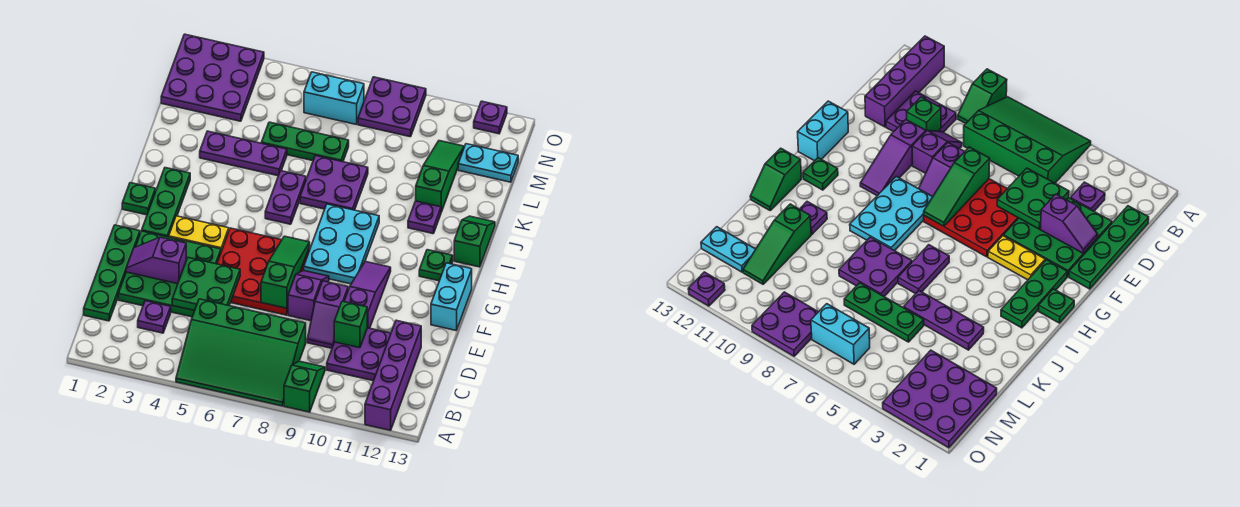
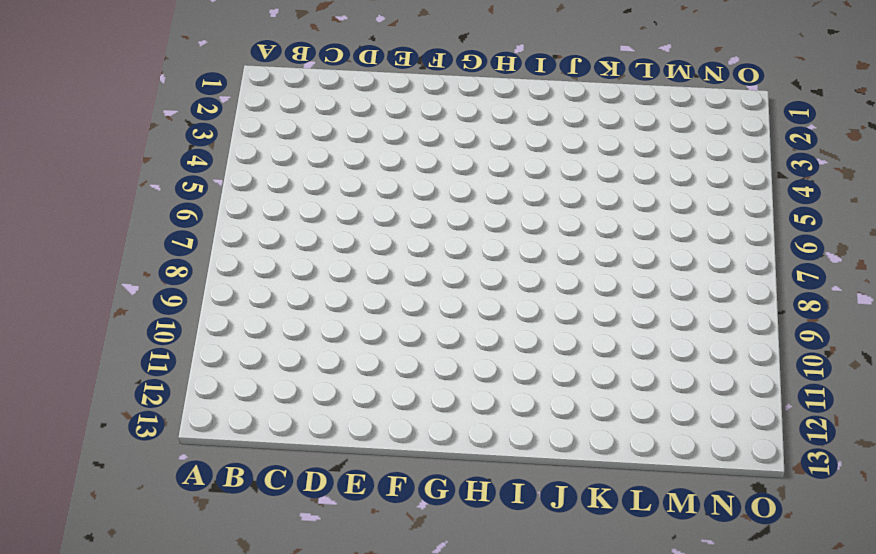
none -> green slope A5:C8 level 1 top C
none -> green slope A9:B9 level 1 top A
none -> purple brick A12:D12 level 1
none -> green plate C1:F1 level 1

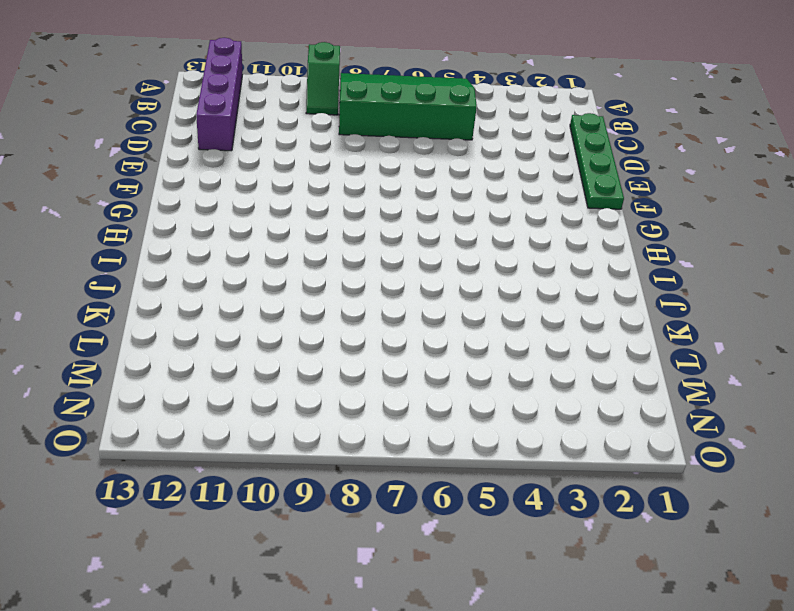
none -> purple plate C3 level 1
none -> purple plate C10:D11 level 1
none -> green plate D2:F4 level 1
none -> purple slope D9:E9 level 1 top E

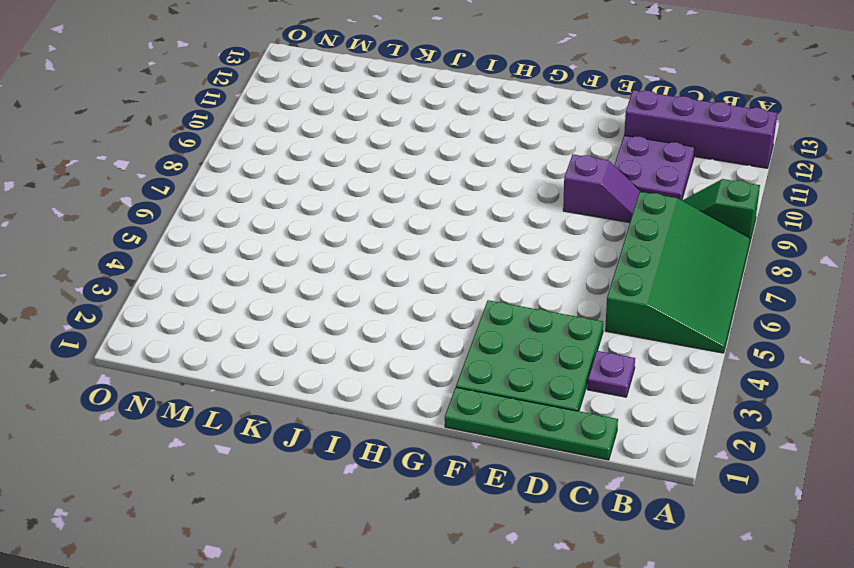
none -> red plate E5:G7 level 1
none -> purple slope E8:F8 level 1 top E
none -> purple slope E10:G10 level 1 top E
none -> cyan brick F13:G13 level 1

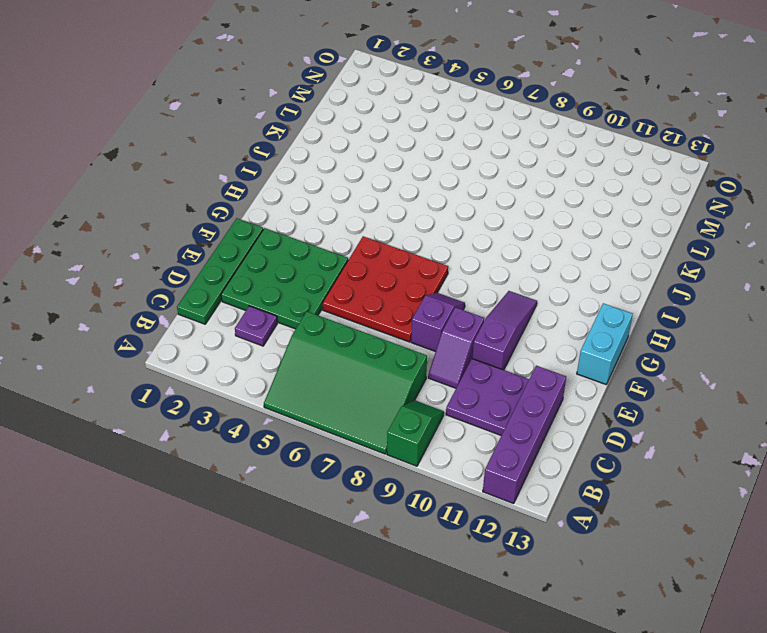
none -> green plate G2:I2 level 1
none -> yellow plate G3:G4 level 1
none -> cyan plate G8:I9 level 1
none -> green plate H1 level 1

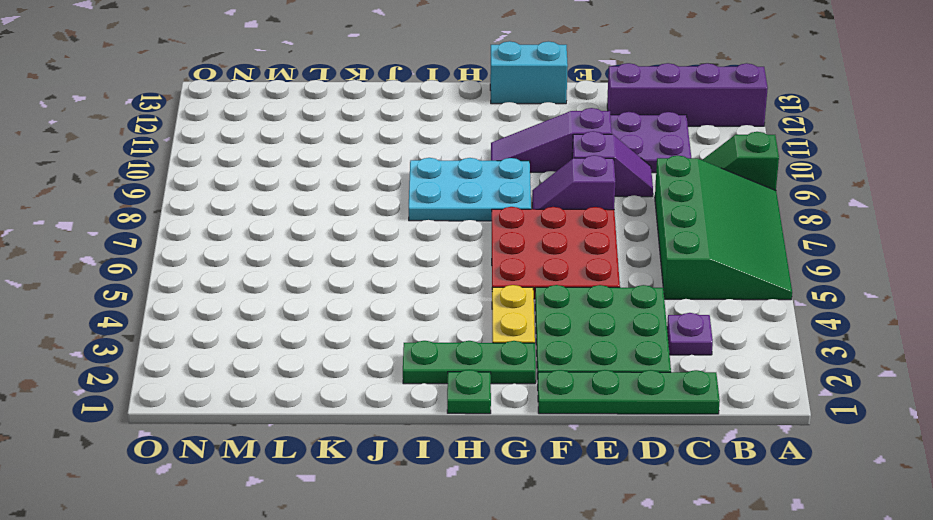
none -> green plate H12 level 1
none -> purple plate I6:J6 level 1
none -> green slope I13:J13 level 1 top I
none -> purple plate J7:K8 level 1

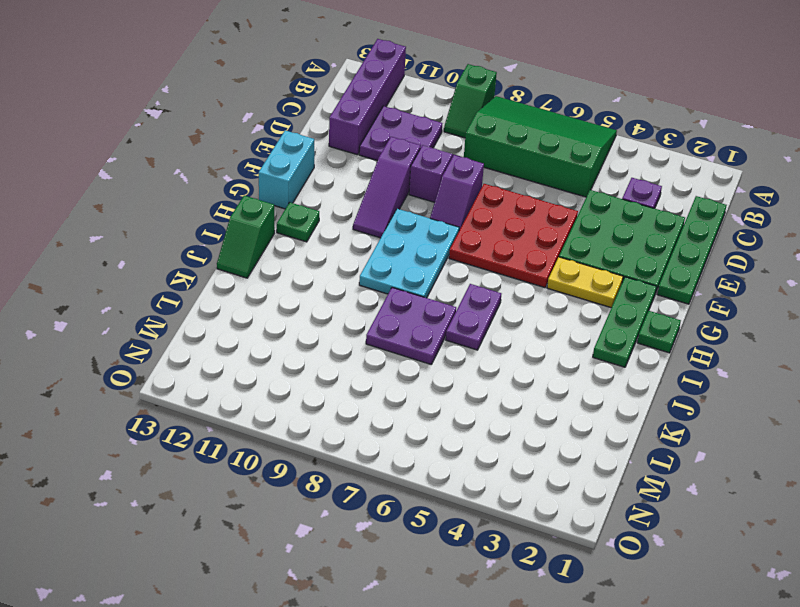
none -> purple plate J11 level 1
none -> purple plate K3:K5 level 1
none -> green slope K11:M11 level 1 top K
none -> green plate L5:L7 level 1

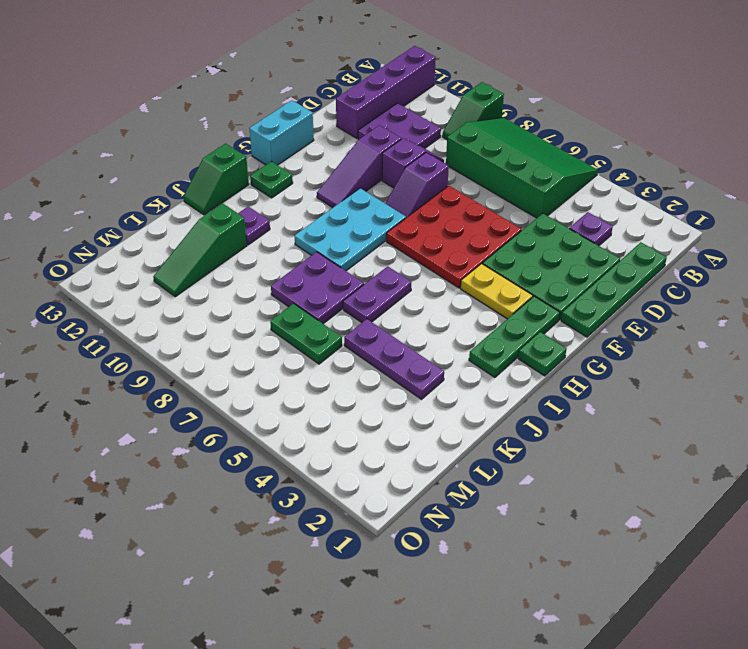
green plate L6:L7 level 1 -> green plate L5:L7 level 1
none -> purple plate M1:O3 level 1
none -> cyan plate M12:M13 level 1
none -> cyan brick N6:N7 level 1
none -> purple plate N8:O9 level 1

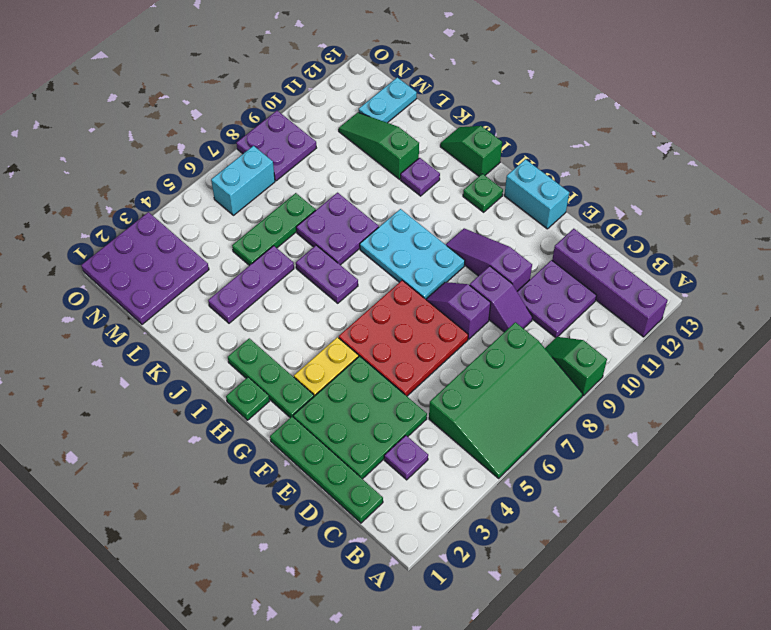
none -> purple plate O12 level 1
none -> green plate D4:E5 level 2
none -> green brick D10 level 2
none -> purple slope E2:E3 level 2 top 3

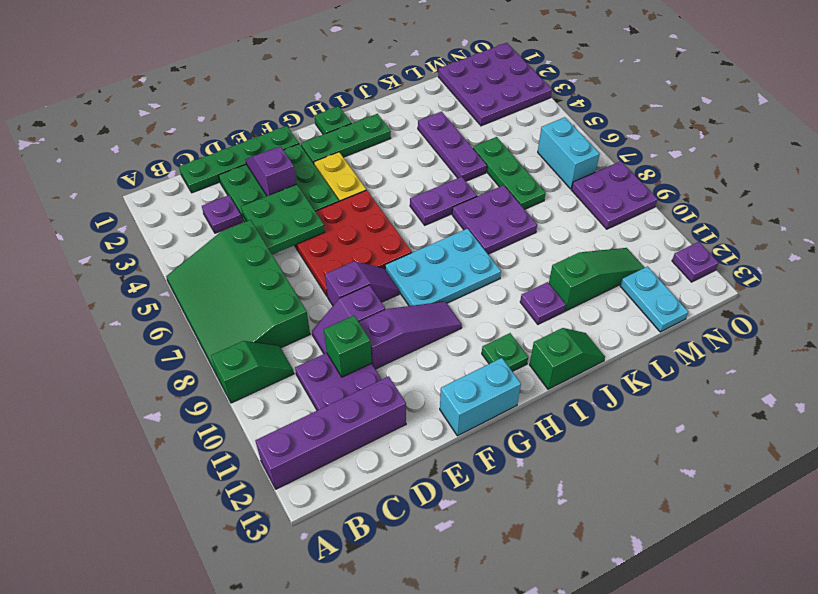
none -> green slope E7:G7 level 2 top E

